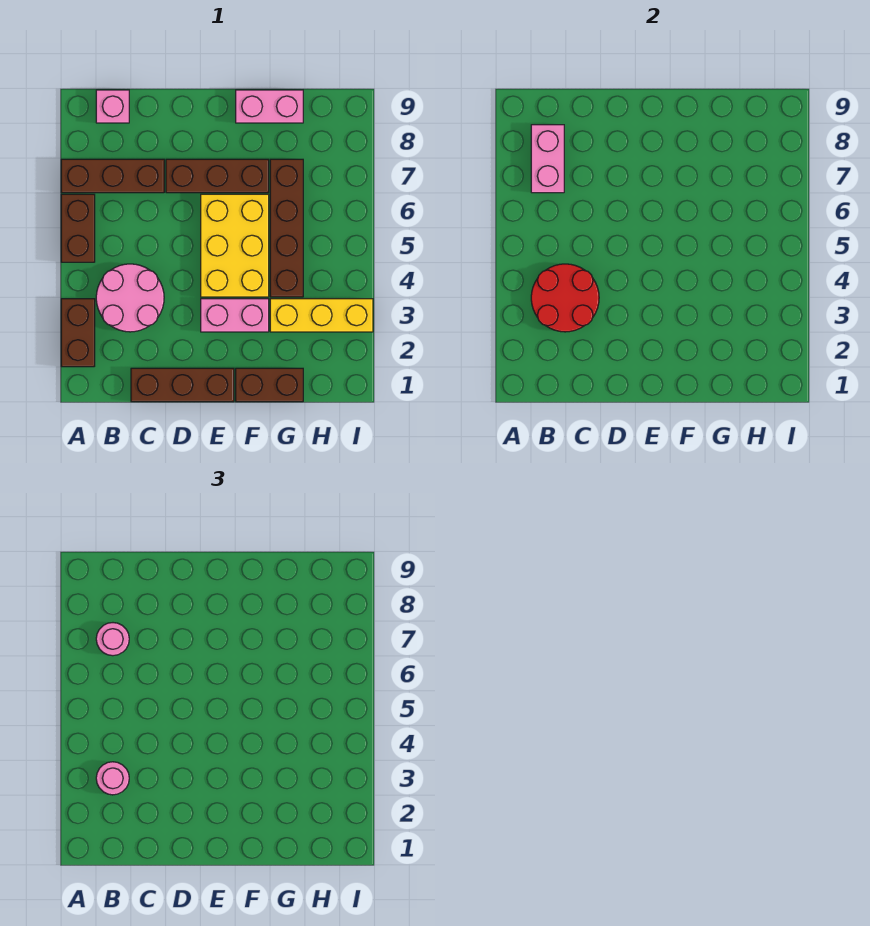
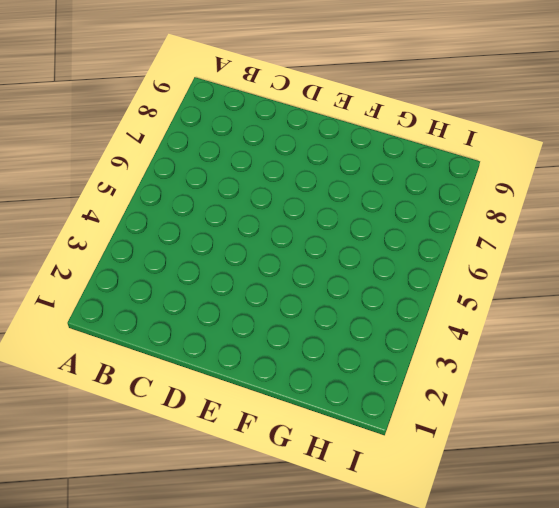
none -> brown brick A2:A3 level 1
none -> brown brick A5:A6 level 1
none -> brown brick A7:C7 level 1

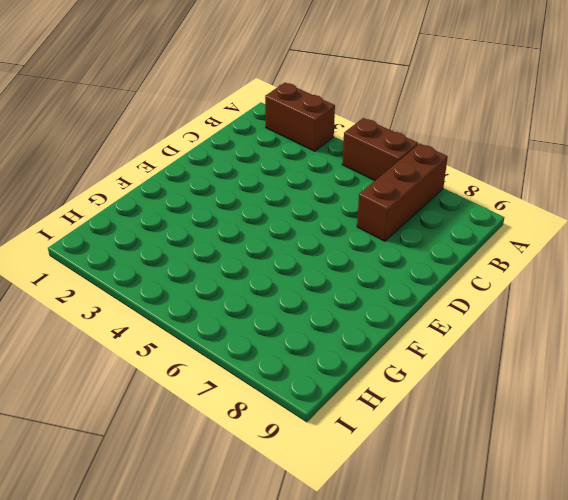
none -> pink round brick B3:C4 level 1
none -> pink brick B9 level 1
none -> brown brick C1:E1 level 1

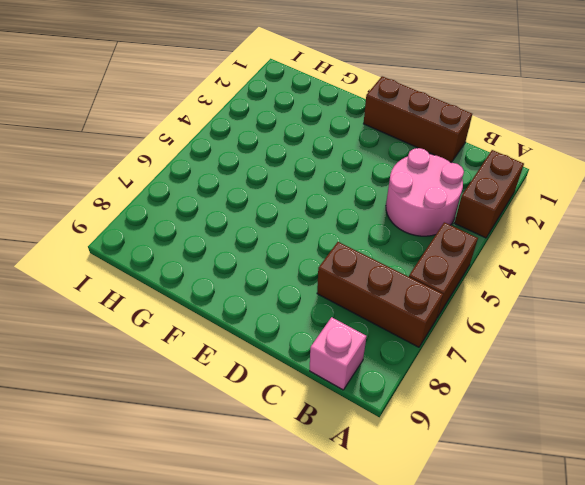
none -> brown brick D7:F7 level 1
none -> pink brick E3:F3 level 1
none -> yellow brick E4:F6 level 1

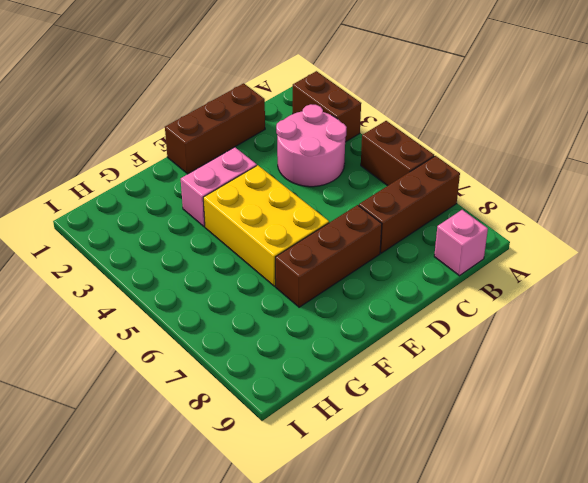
none -> brown brick F1:G1 level 1
none -> pink brick F9:G9 level 1
none -> yellow brick G3:I3 level 1

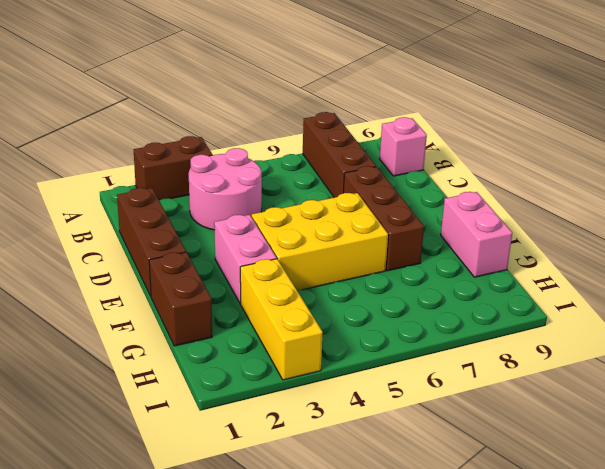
none -> brown brick A5:A6 level 1
none -> brown brick G4:G7 level 1
none -> red round brick B3:C4 level 2

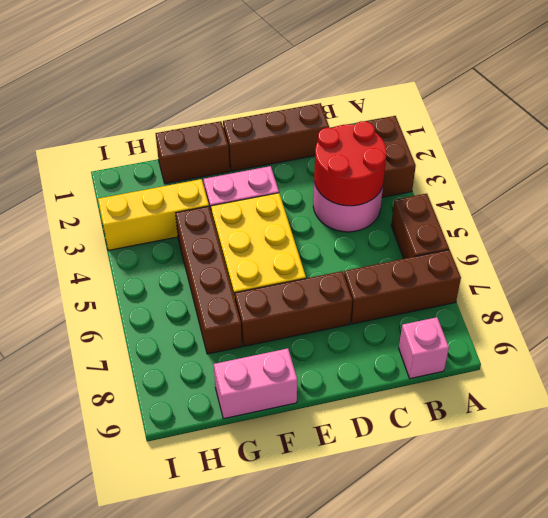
none -> pink brick B7:B8 level 2
none -> pink round brick B3 level 3
none -> pink round brick B7 level 3

